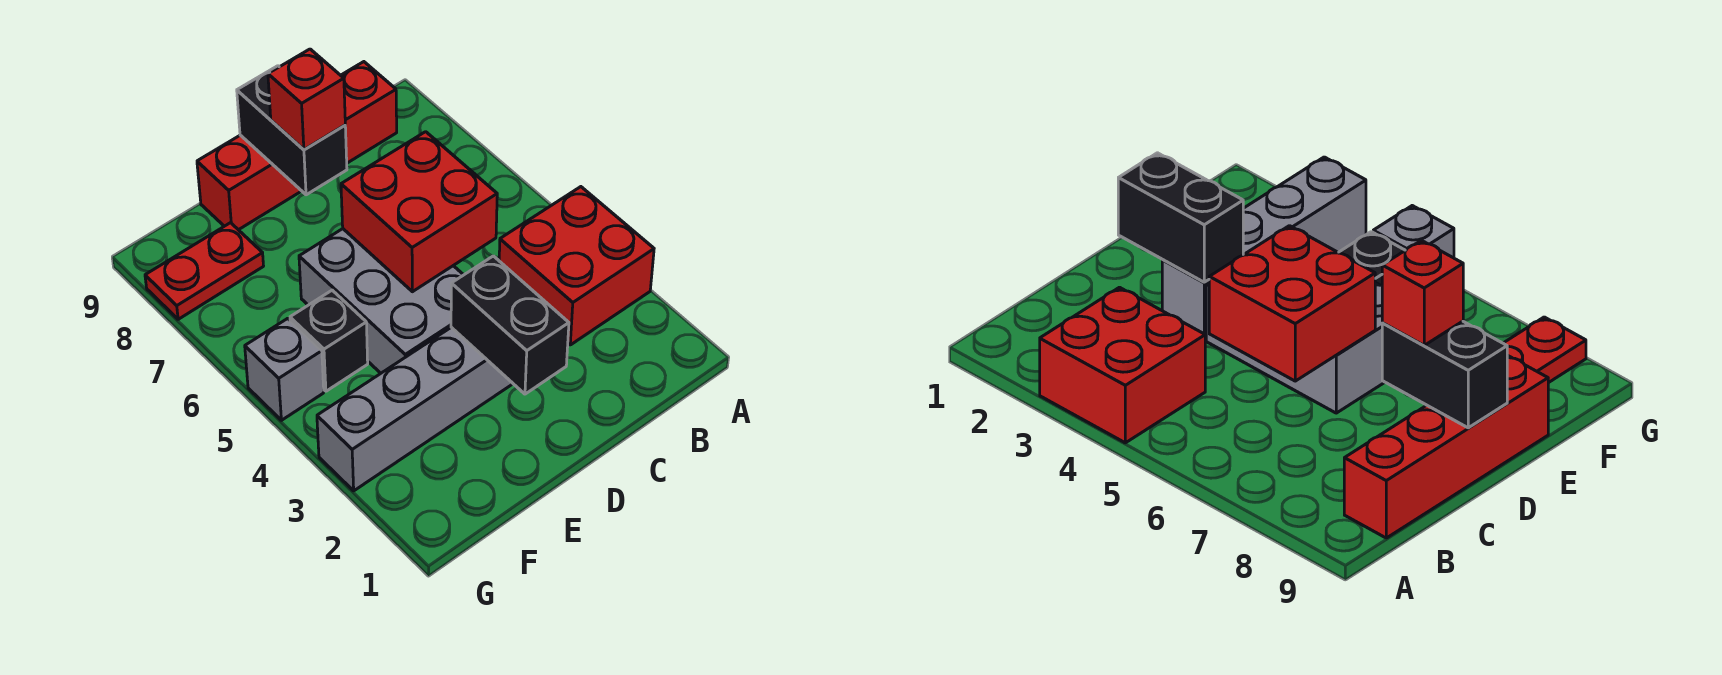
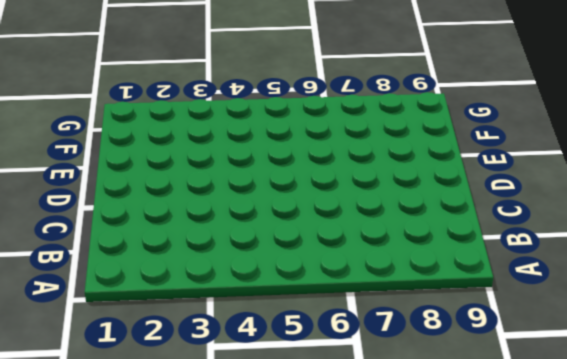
none -> red brick A3:B4 level 1
none -> red brick B9:E9 level 1

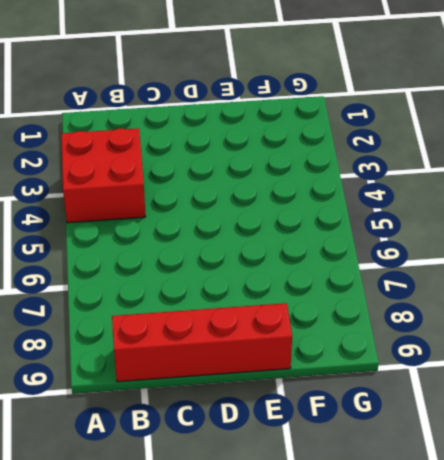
none -> grey brick D3:G3 level 1
none -> grey brick D4:E6 level 1

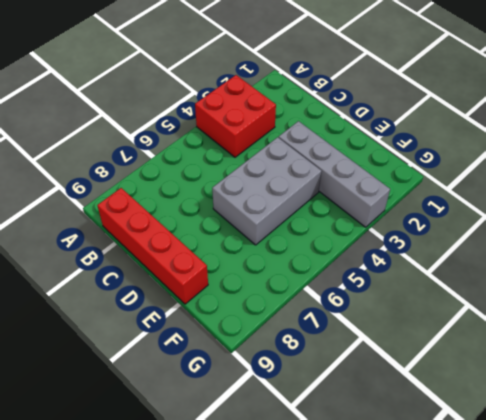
none -> black brick F5 level 1
none -> red plate F8:G8 level 1

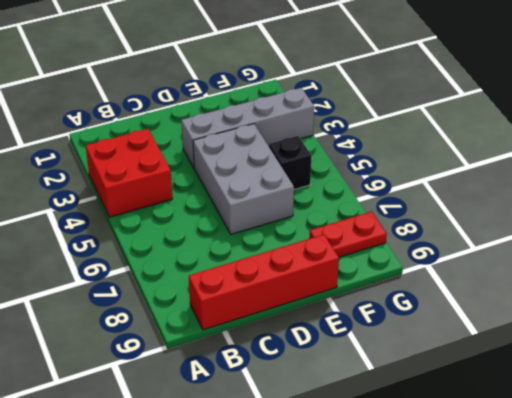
none -> grey brick G5 level 1
none -> red brick C5:D6 level 2

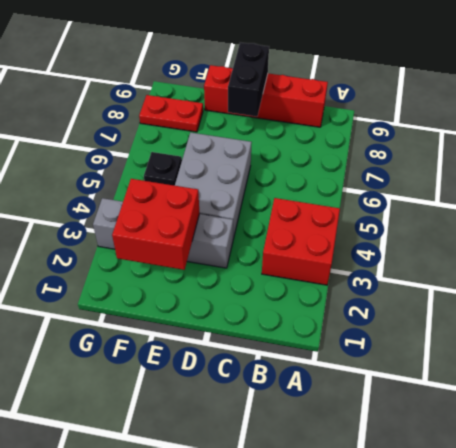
red brick E2:F3 level 2 -> red brick C5:D6 level 2
none -> grey brick G5 level 1
none -> black brick D2:D3 level 2

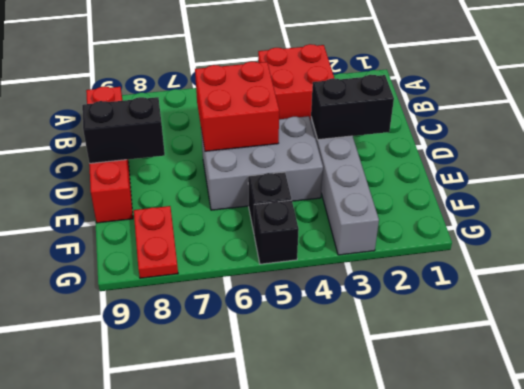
black brick G5 level 1 -> grey brick G5 level 1
none -> red brick D8 level 3

